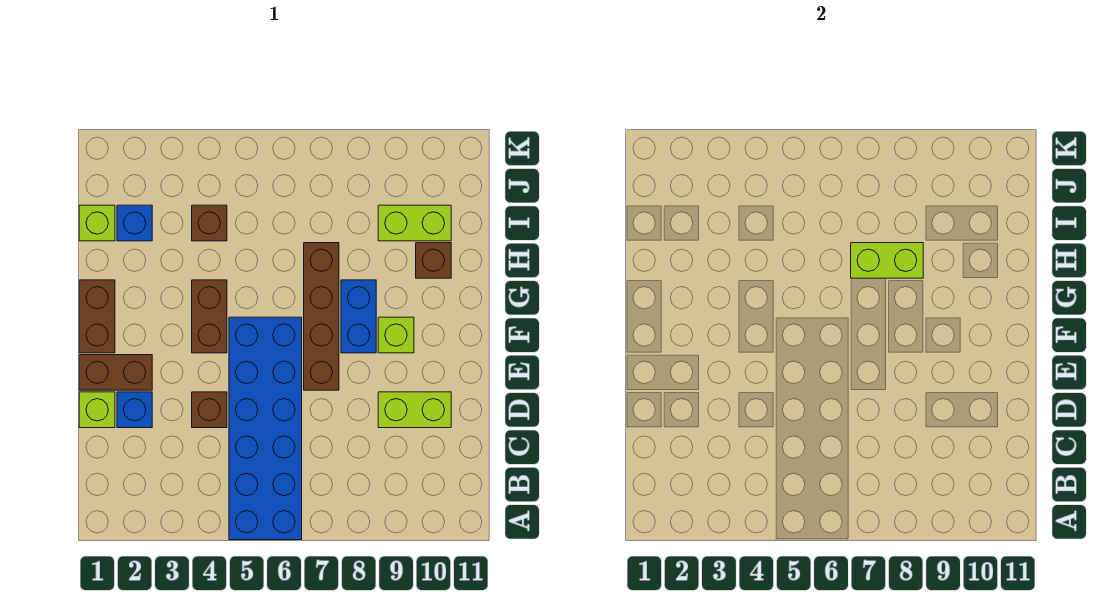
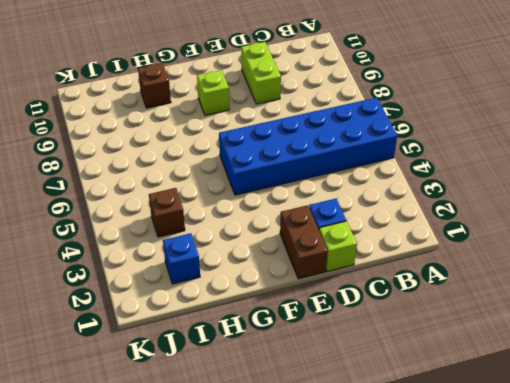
none -> brown brick D4 level 1
none -> brown brick E7:H7 level 1
none -> brown brick F1:G1 level 1

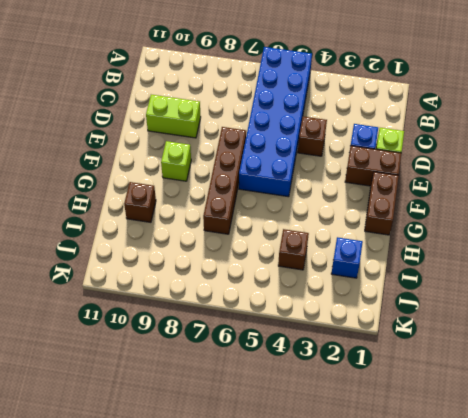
none -> brown brick F4:G4 level 1
none -> blue brick F8:G8 level 1
none -> lime brick I1 level 1

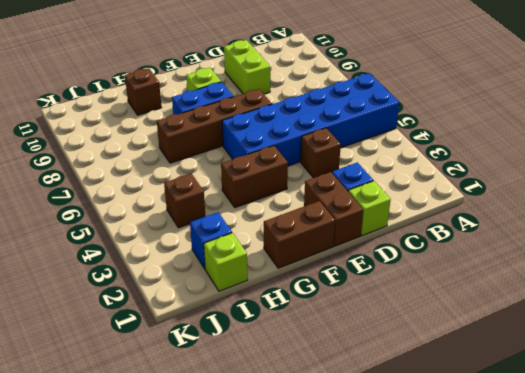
none -> lime brick I9:I10 level 1
none -> lime brick H7:H8 level 2

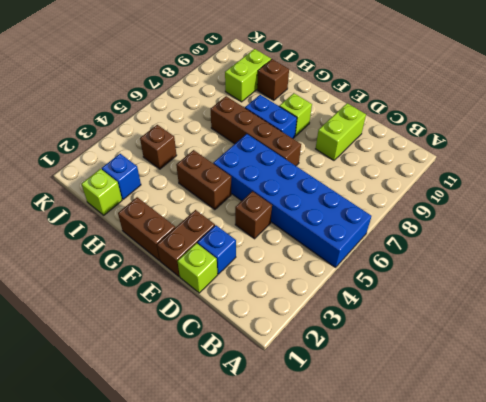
none -> lime brick H7:H8 level 2

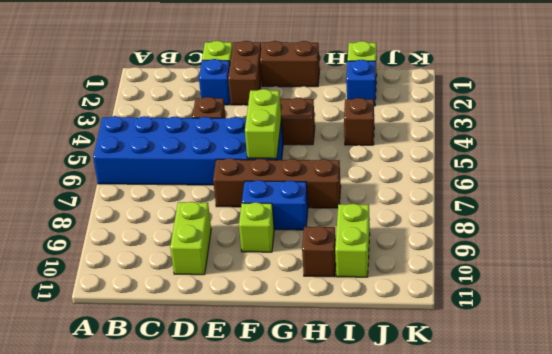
lime brick F5:F6 level 2 -> lime brick H7:H8 level 2

